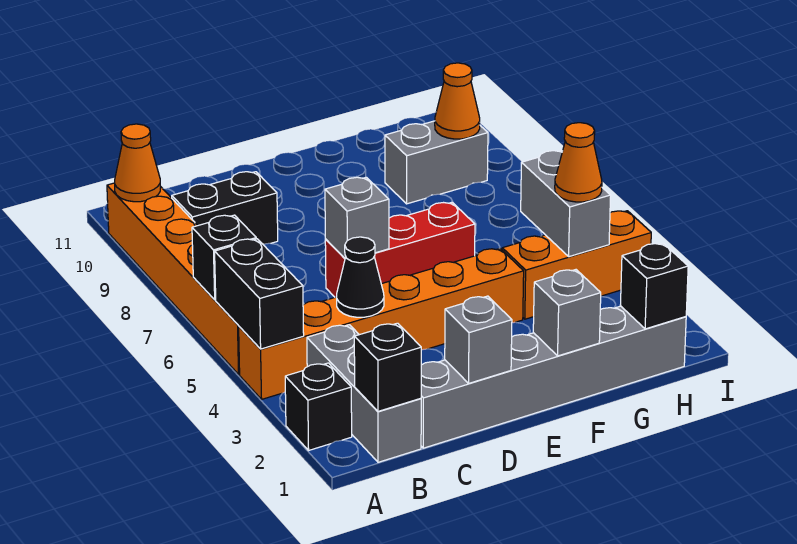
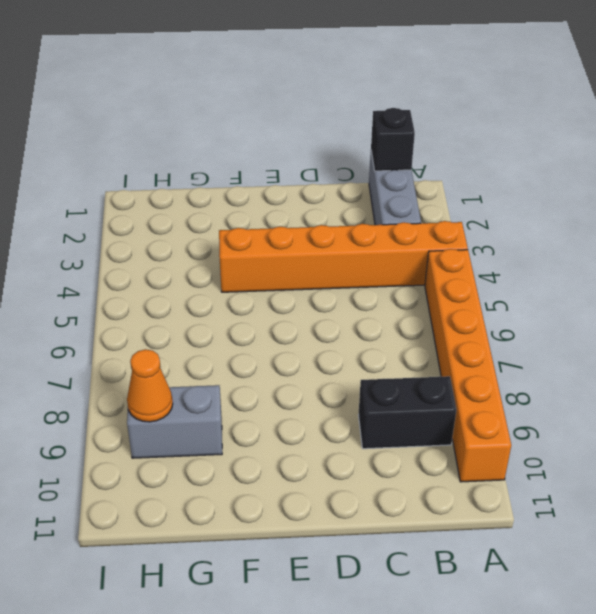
none -> black brick A2 level 1
none -> grey brick C1:H1 level 1
none -> red brick D6:F6 level 1

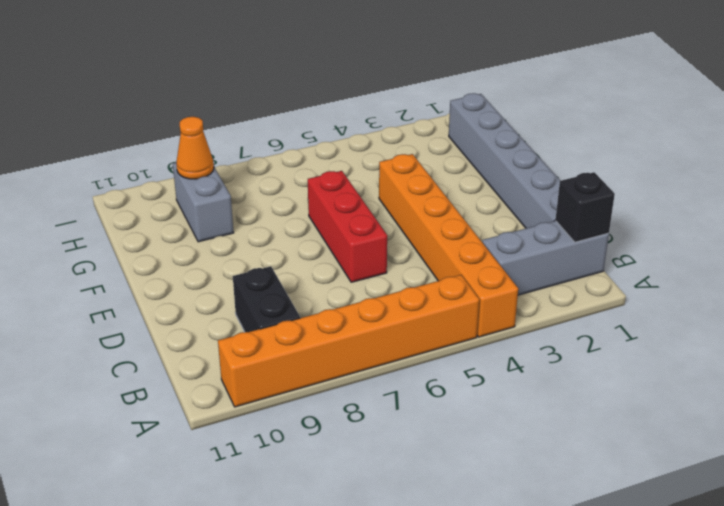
none -> black brick A2 level 1
none -> orange brick G4:I4 level 1
none -> black brick A4:A5 level 2

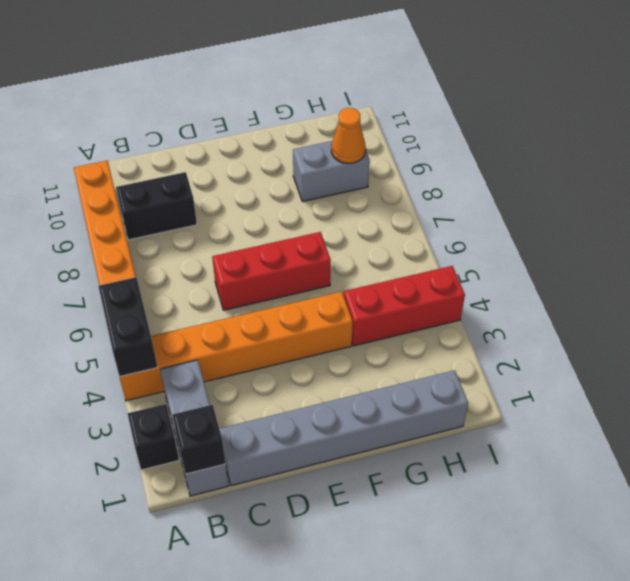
red brick G4:I4 level 1 -> orange brick G4:I4 level 1
none -> black brick A6 level 2
none -> orange cone A10 level 2
none -> black cone C4 level 2

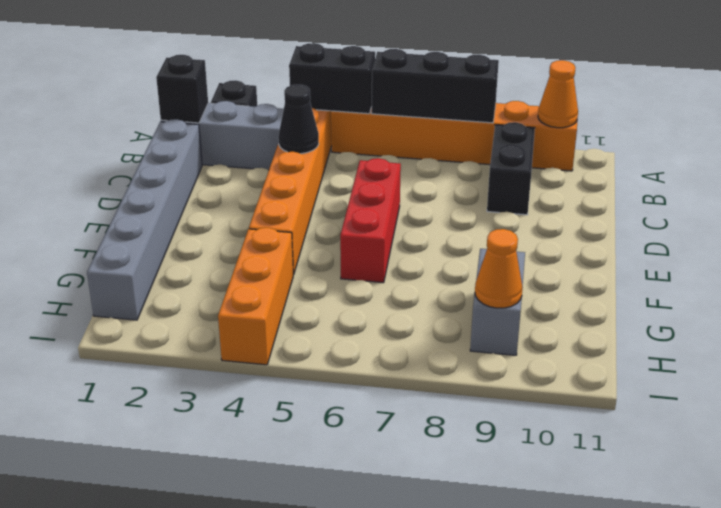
black brick A6:A8 level 2 -> black brick A6 level 2
none -> grey brick D1 level 2
none -> grey brick D6 level 2
none -> grey brick F1 level 2

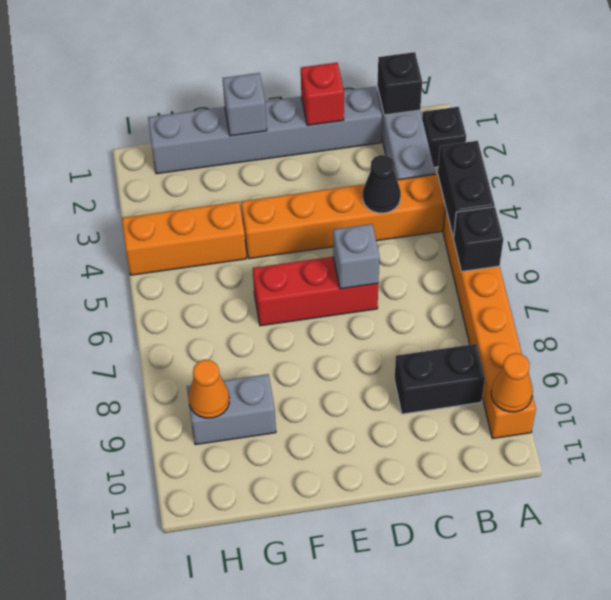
red brick D1 level 2 -> grey brick D1 level 2
none -> black brick H1 level 2
none -> grey brick H4:H5 level 2
none -> orange cone H4 level 3

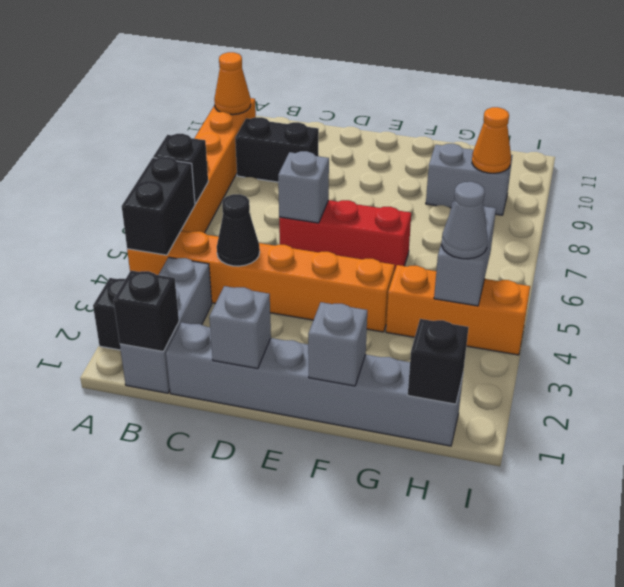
grey cone H4 level 3 -> orange cone H4 level 3

